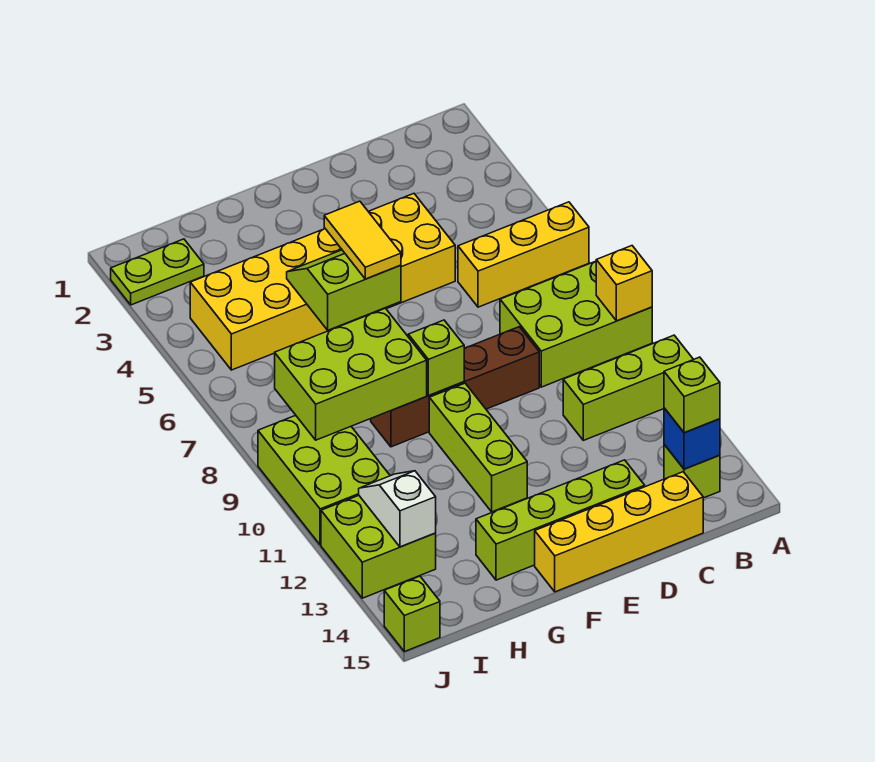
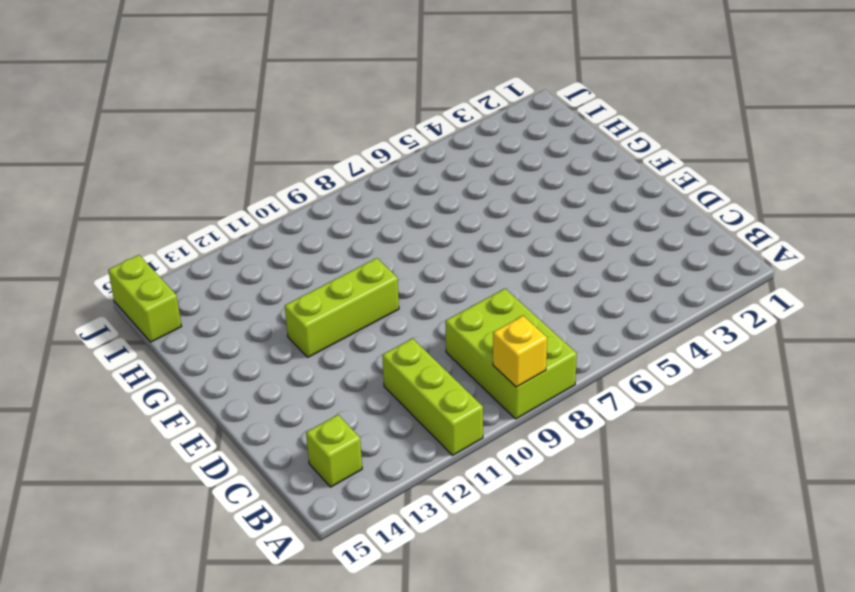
lime brick I15:J15 level 1 -> lime brick J15 level 1
none -> yellow brick A6:C6 level 1
none -> yellow brick C15:F15 level 1
none -> yellow brick D4:I5 level 1

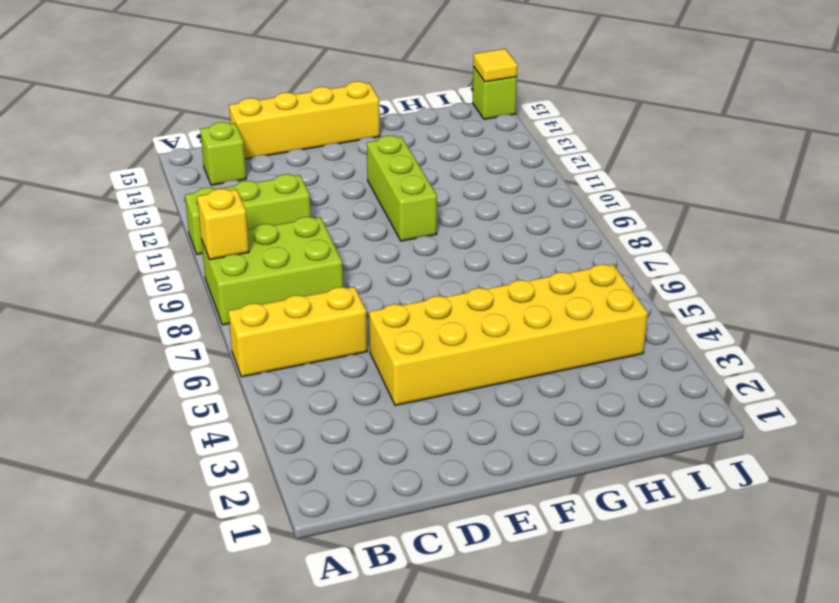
yellow tile J15 level 2 -> none
none -> brown brick D9:G9 level 1
none -> lime brick D14:G14 level 1
none -> lime plate I2:J2 level 1

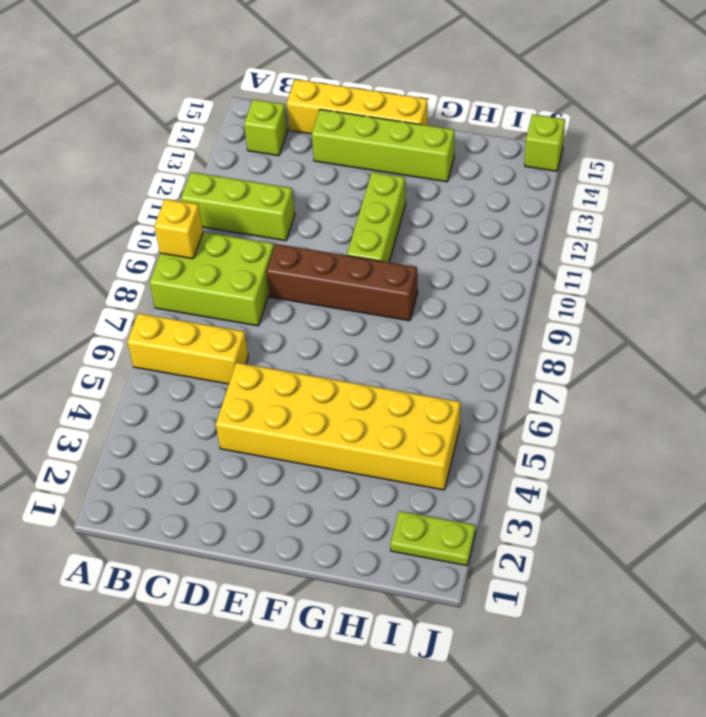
none -> lime brick I9:J11 level 1
none -> lime brick I12:J13 level 1
none -> blue brick B14 level 2

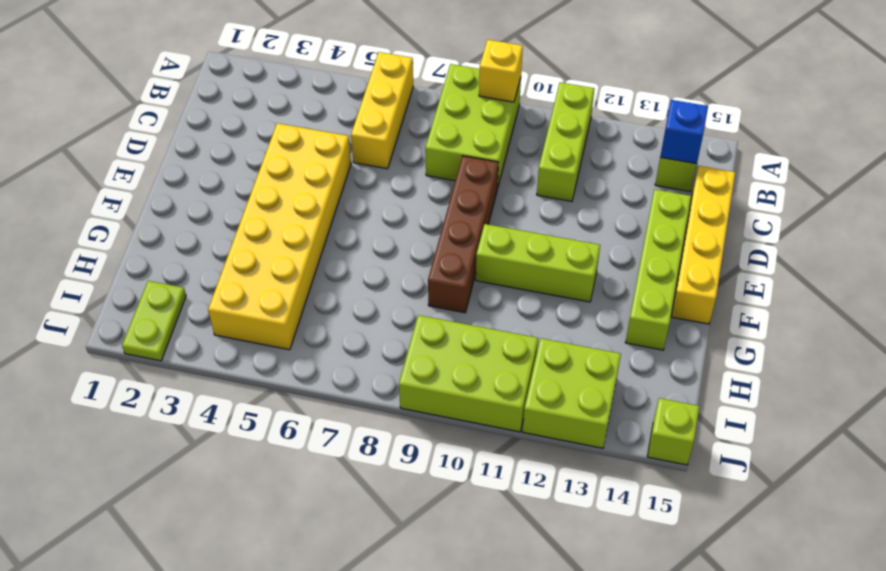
none -> lime slope F5:G6 level 2 top 6
none -> lime brick F9 level 2
none -> lime brick G8:I9 level 2

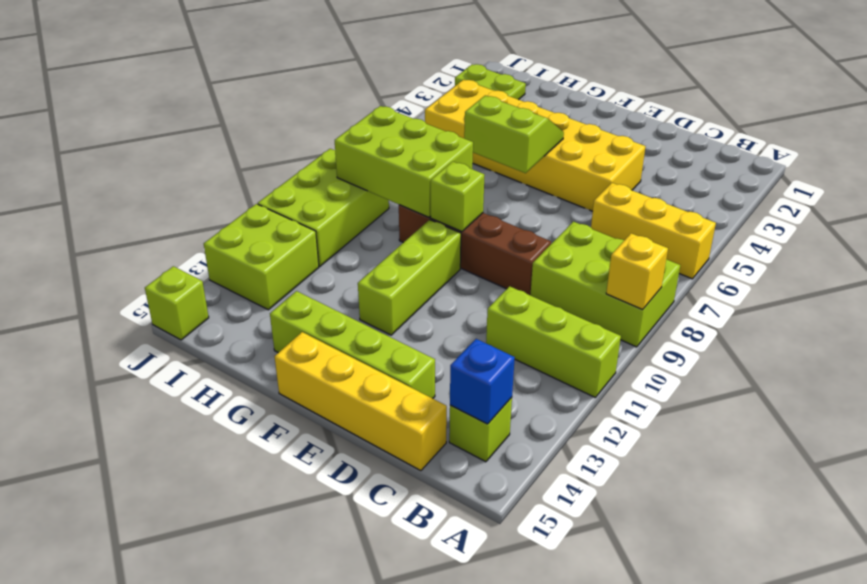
none -> white slope I12:I13 level 2 top 13
none -> lime brick B14 level 3
none -> yellow tile F5:F6 level 3

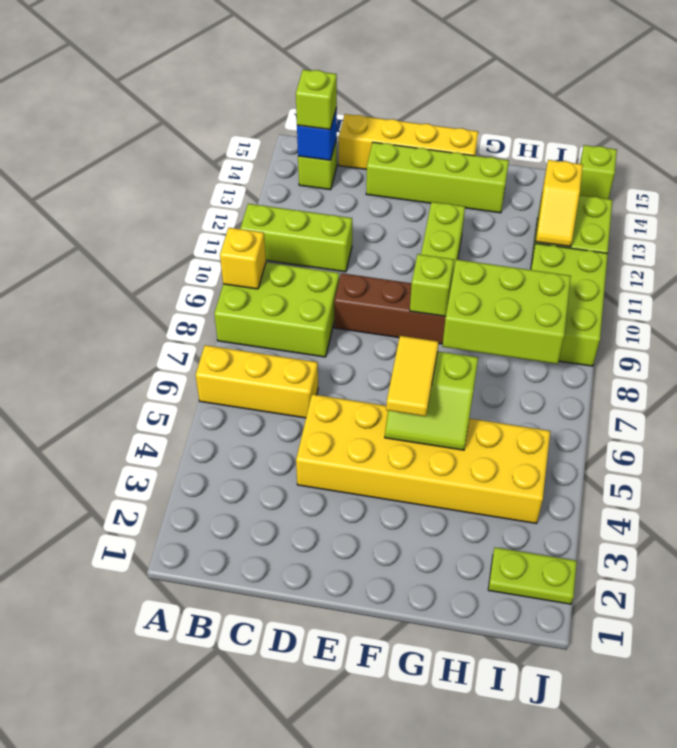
yellow slope I12:I13 level 2 top 13 -> white slope I12:I13 level 2 top 13

